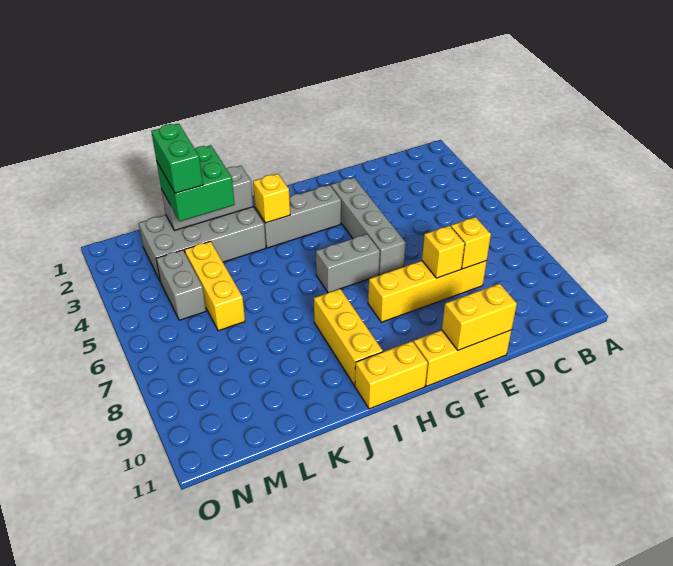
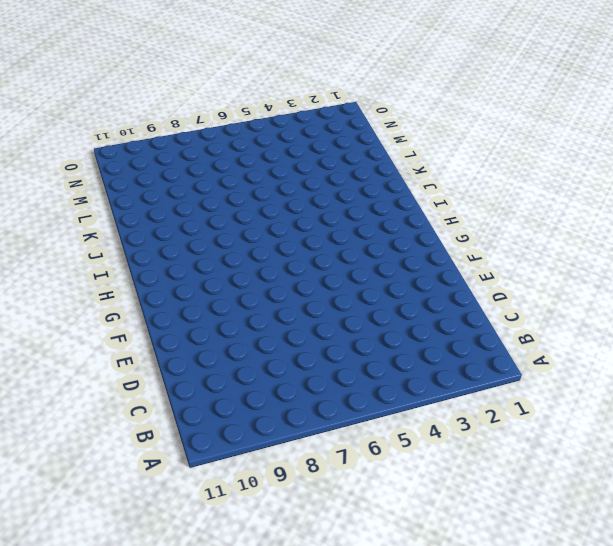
none -> yellow brick D8:G8 level 1
none -> yellow brick E11:G11 level 1
none -> grey brick F3:F6 level 1

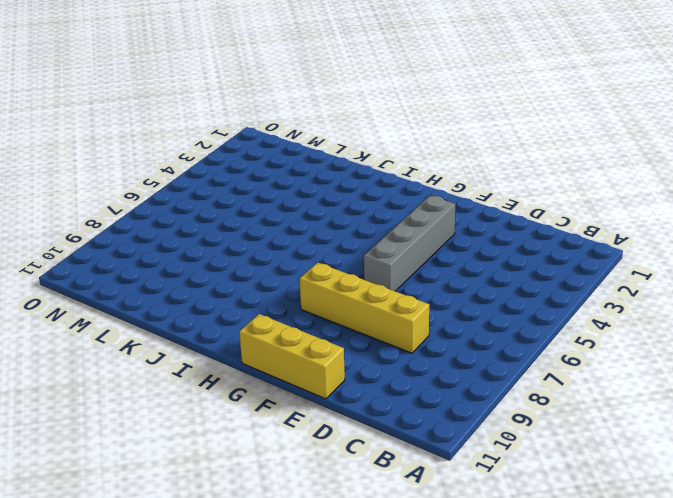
none -> grey brick G3:I3 level 1
none -> grey brick G6:H6 level 1
none -> yellow brick H11:I11 level 1

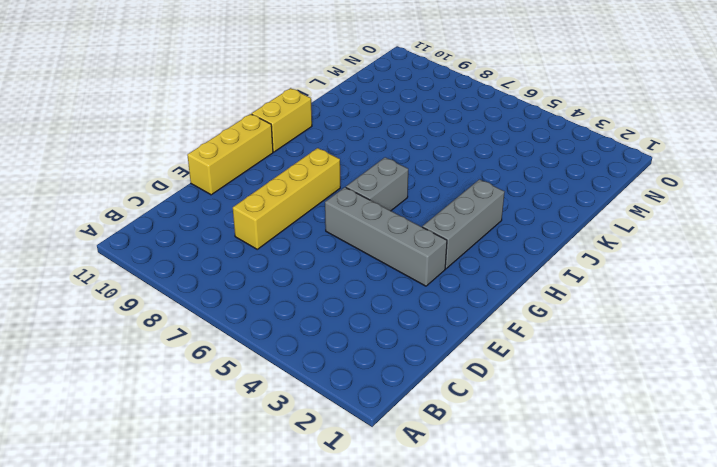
none -> yellow brick I8:I10 level 1
none -> grey brick J2:M3 level 1
none -> yellow brick L4:L6 level 1

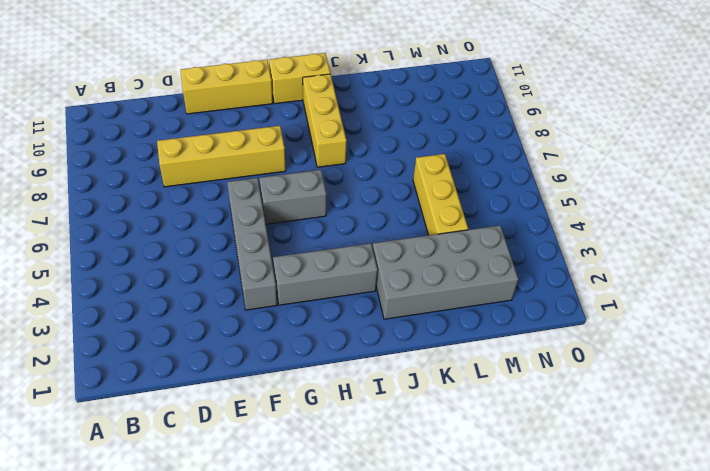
none -> grey brick M4:M5 level 1
none -> yellow brick D8 level 2
none -> yellow brick E8 level 2

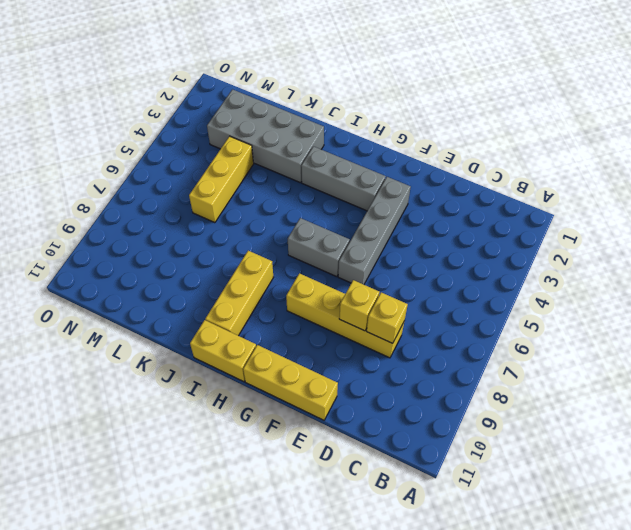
none -> grey brick M4:M5 level 1
none -> yellow brick E11:F11 level 2
none -> yellow brick I3 level 2

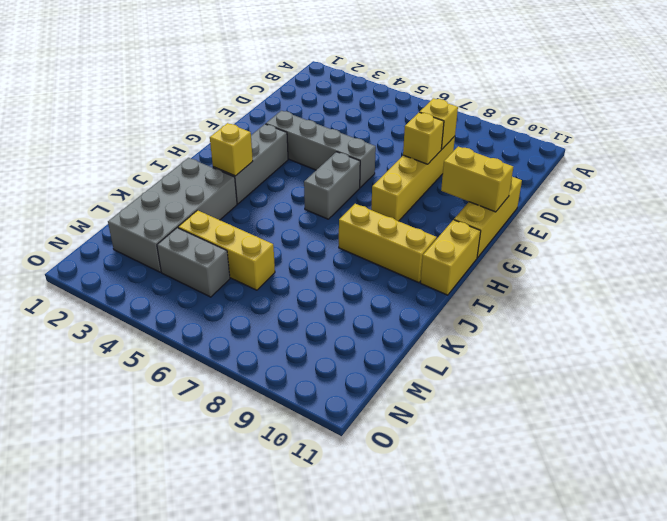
yellow brick F10:F11 level 2 -> yellow brick E11:F11 level 2
none -> grey brick J2:L2 level 2
none -> green brick K2:L3 level 3
none -> green brick L2:L3 level 4

